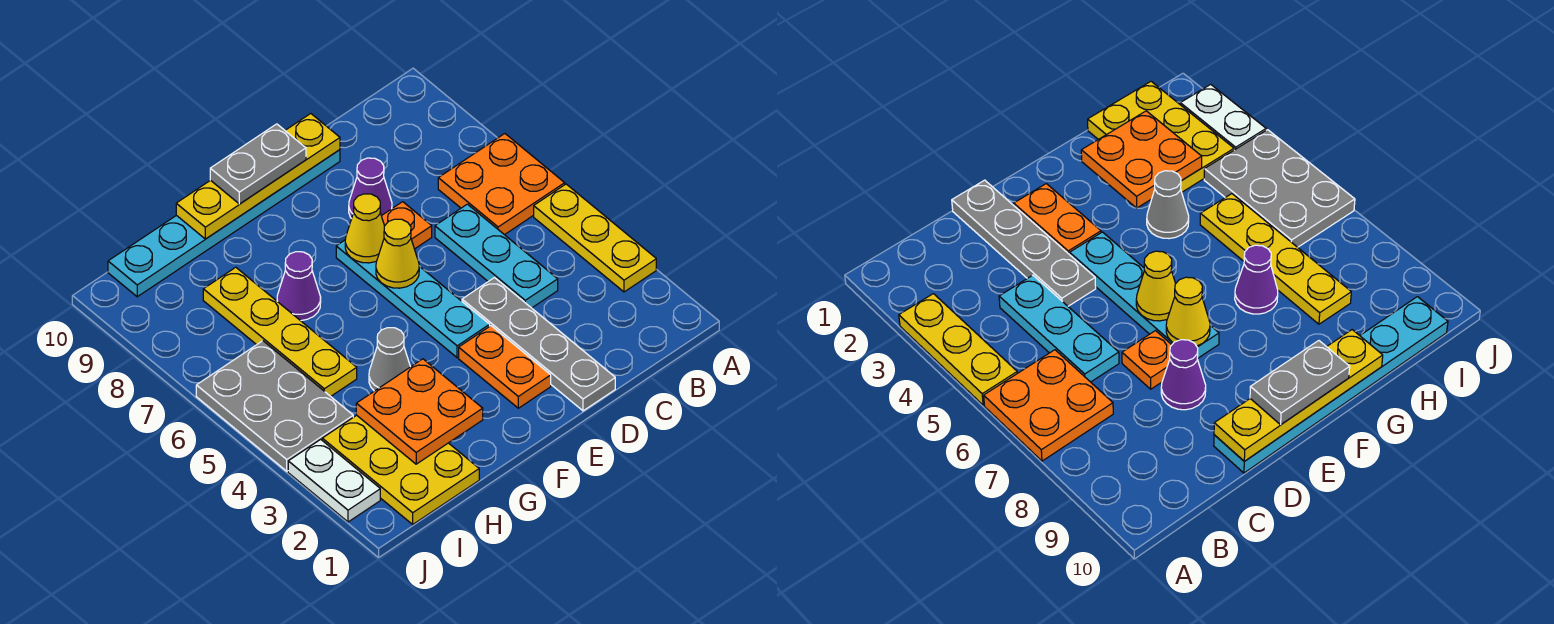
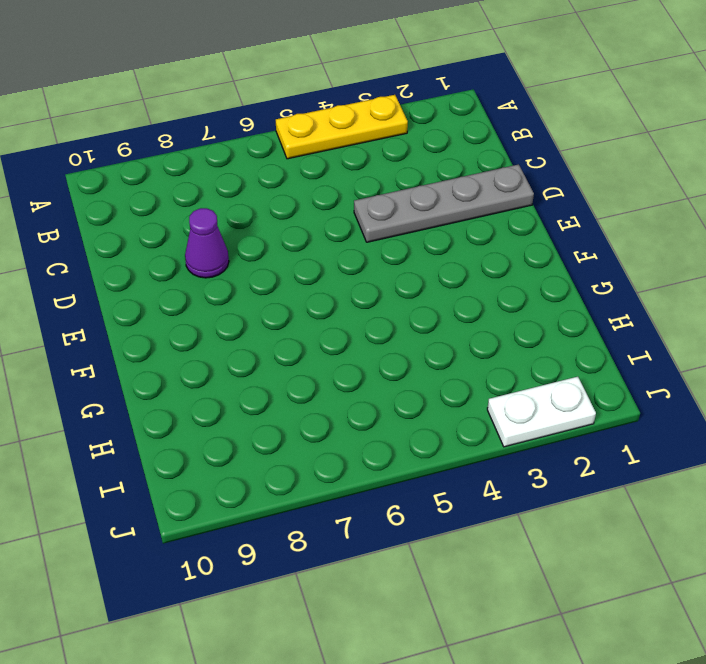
none -> orange plate A6:B7 level 1
none -> cyan plate C4:C6 level 1
none -> orange plate D7 level 1

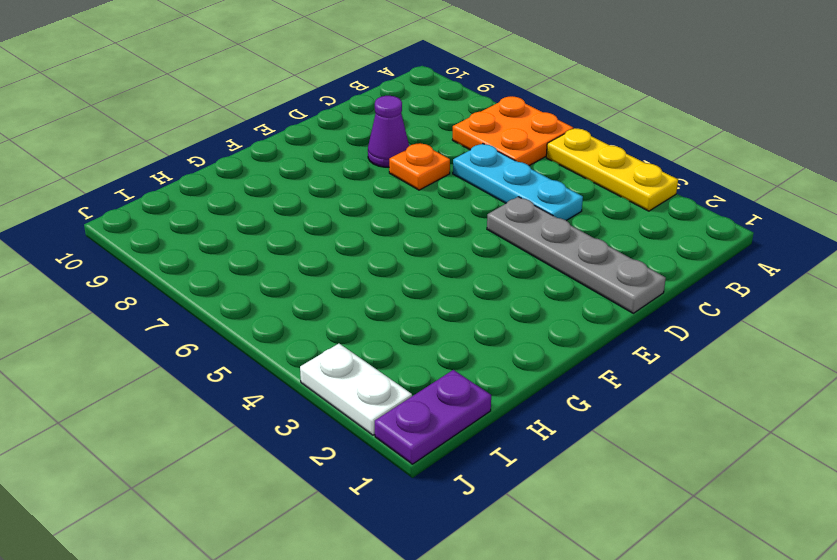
purple plate I1:J1 level 1 -> yellow plate H1:I3 level 1
none -> cyan plate D10:I10 level 1
none -> orange plate E2:E3 level 1
none -> cyan plate E4:E7 level 1

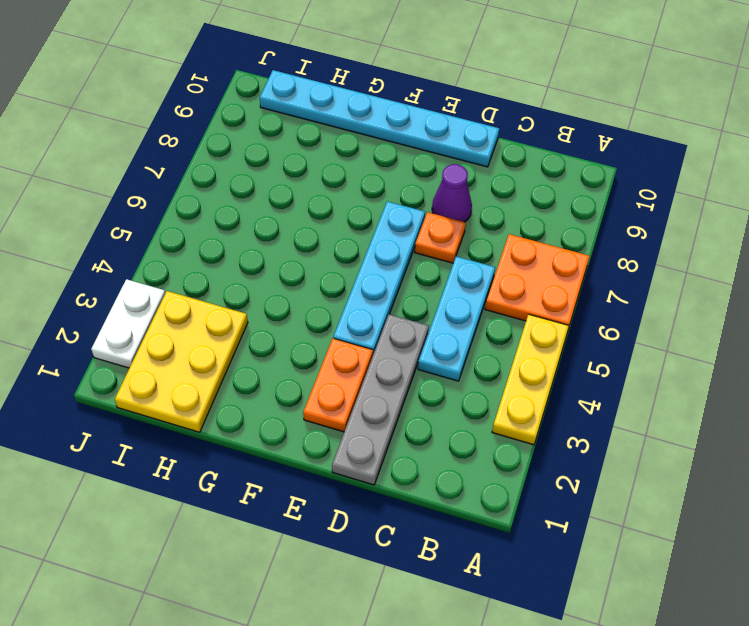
none -> grey cone G4 level 1
none -> purple cone G7 level 1
none -> yellow plate H5:H8 level 1

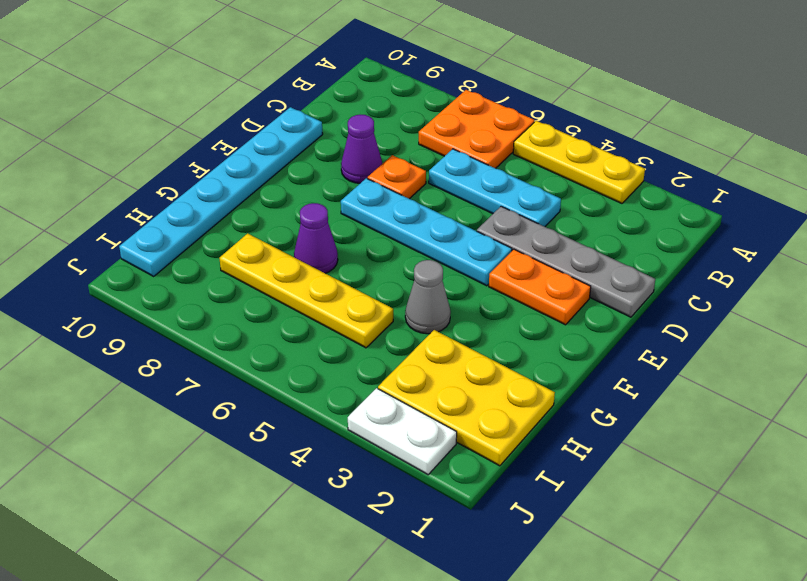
none -> grey plate I4:J6 level 1
none -> yellow plate D10:G10 level 2
none -> yellow cone E6 level 2

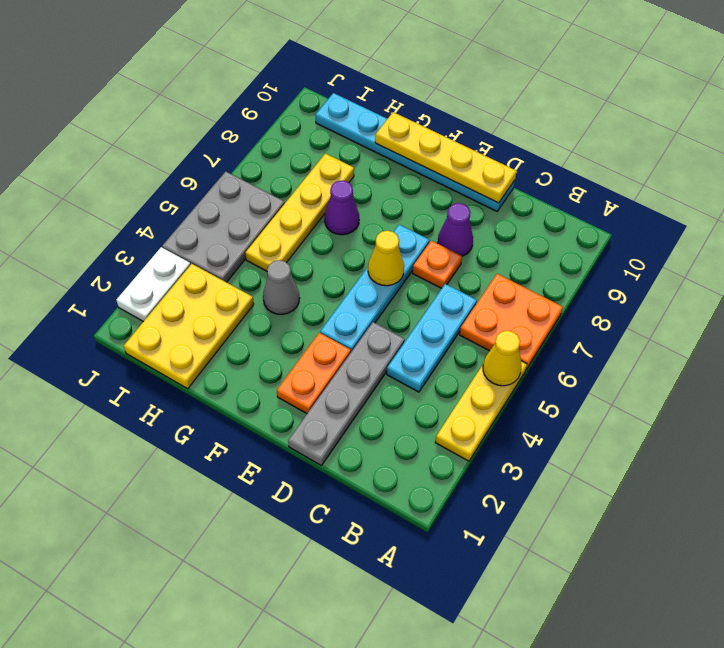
yellow cone A5 level 2 -> yellow cone E7 level 2
none -> orange plate G2:H3 level 2
none -> grey plate E10:F10 level 3

